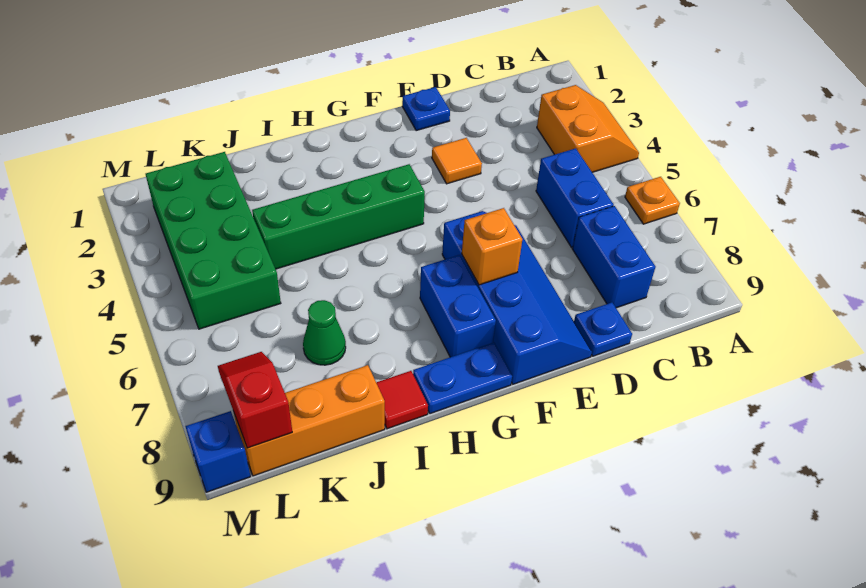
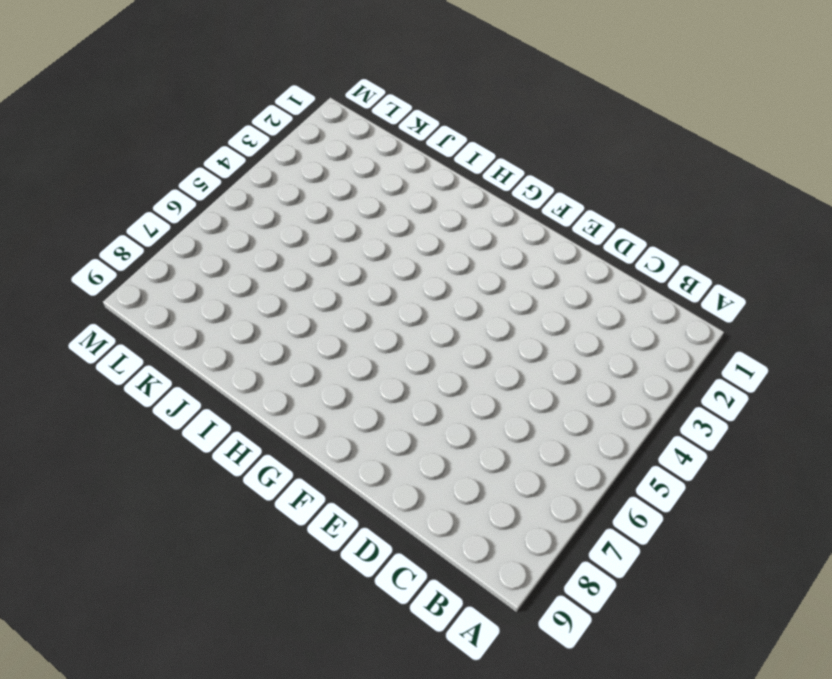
none -> orange slope A3:B4 level 1 top B
none -> orange plate A6 level 1
none -> blue brick C5:C6 level 1

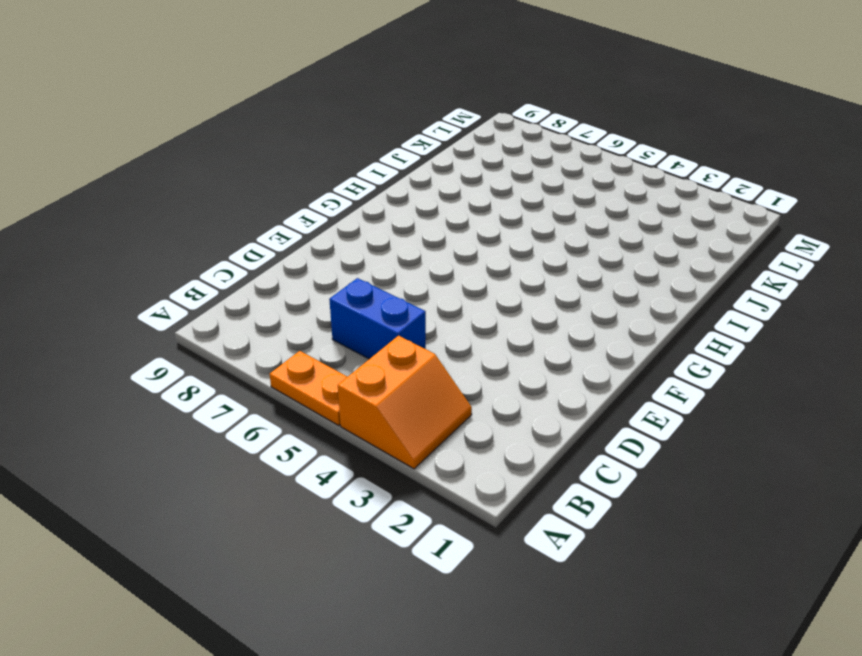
orange slope A3:B4 level 1 top 4 -> orange slope A3:B4 level 1 top B
orange plate A5:A6 level 1 -> orange plate A6 level 1
none -> blue brick C7:C8 level 1
none -> blue plate D9 level 1
none -> blue plate E1 level 1

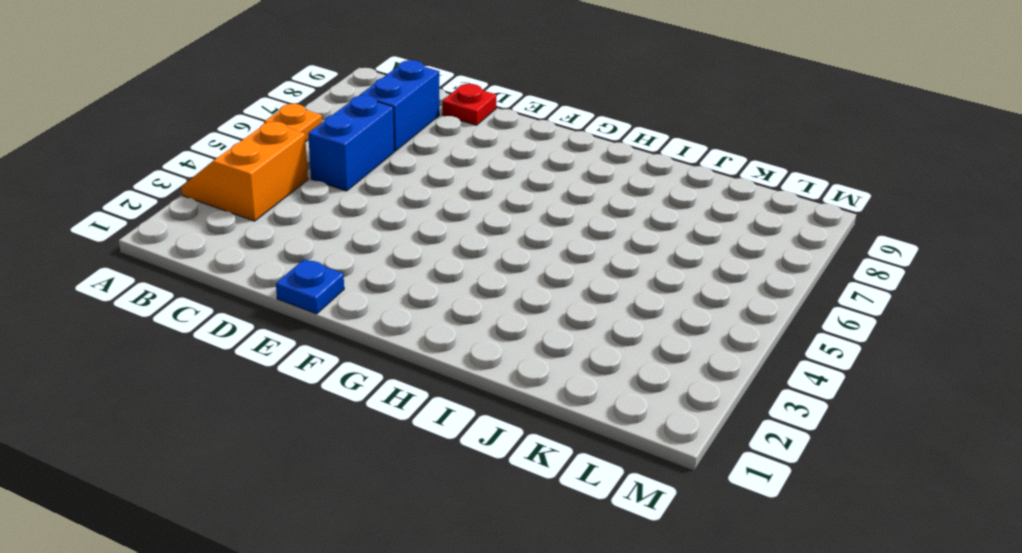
red plate D9 level 1 -> blue plate D9 level 1
none -> orange tile E3 level 1
none -> blue slope E6:F9 level 1 top F
none -> green brick G4:J4 level 1

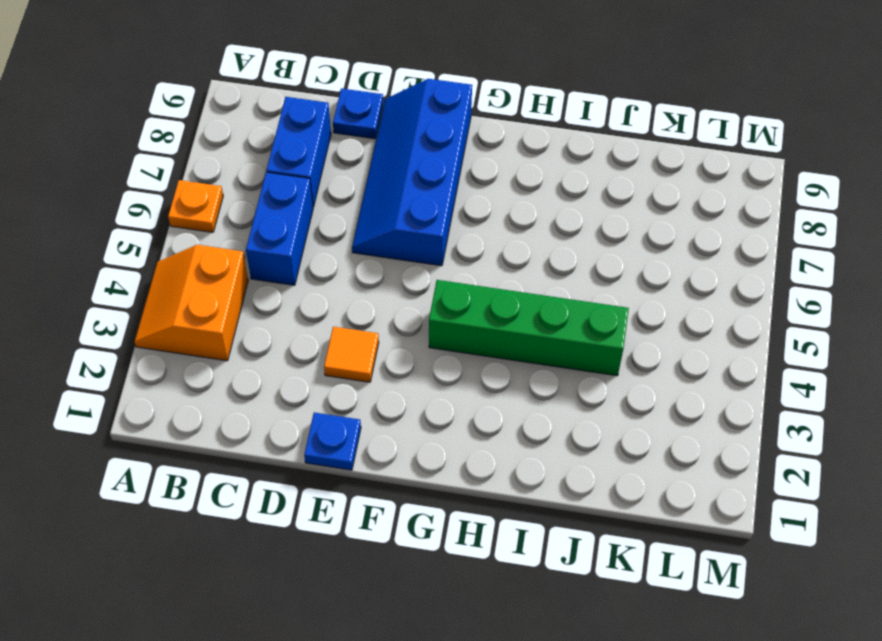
none -> blue brick G7:G8 level 1
none -> blue plate G9:H9 level 1
none -> red tile I9 level 1

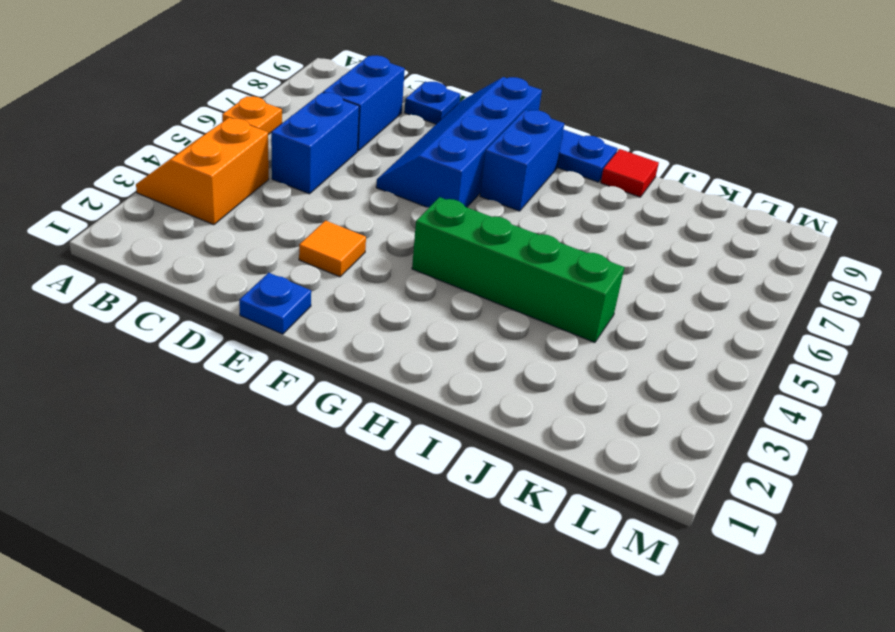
none -> green cone J7 level 1
none -> orange brick J9:L9 level 1
none -> green brick K2:L5 level 1

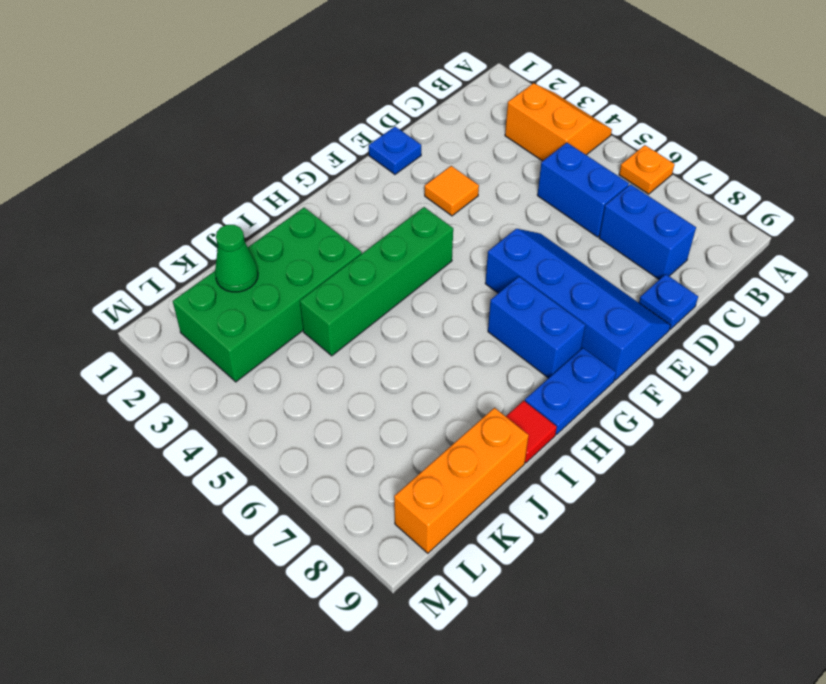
green brick I2:L3 level 1 -> green brick K2:L5 level 1
green cone K2 level 2 -> green cone J7 level 1
none -> blue brick M9 level 1
none -> orange brick F7 level 2
none -> red slope L8:L9 level 2 top 9

